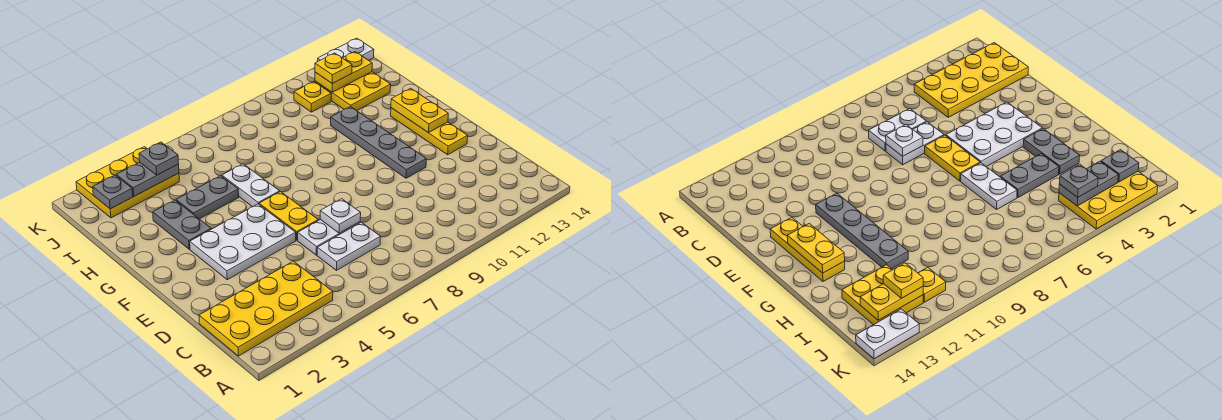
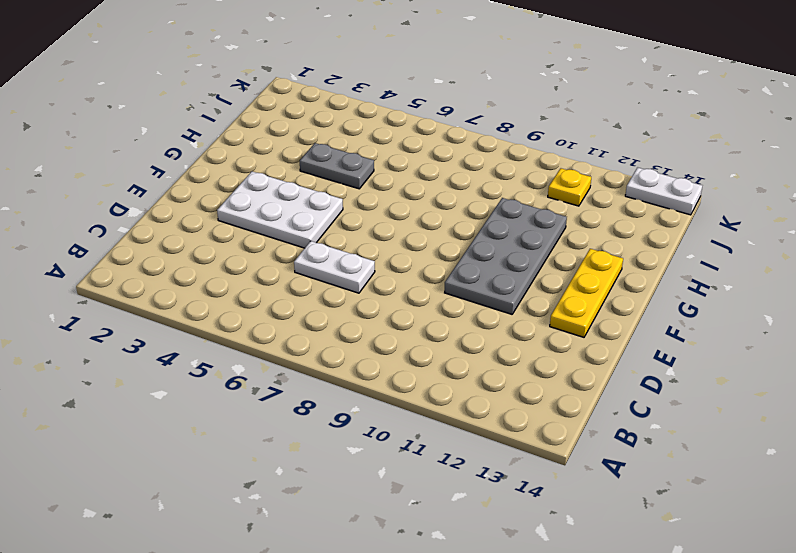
grey plate E10:H11 level 1 -> grey plate E11:H11 level 1
none -> yellow plate B1:C4 level 1
none -> white plate C6:C7 level 1
none -> yellow plate E6:F6 level 1

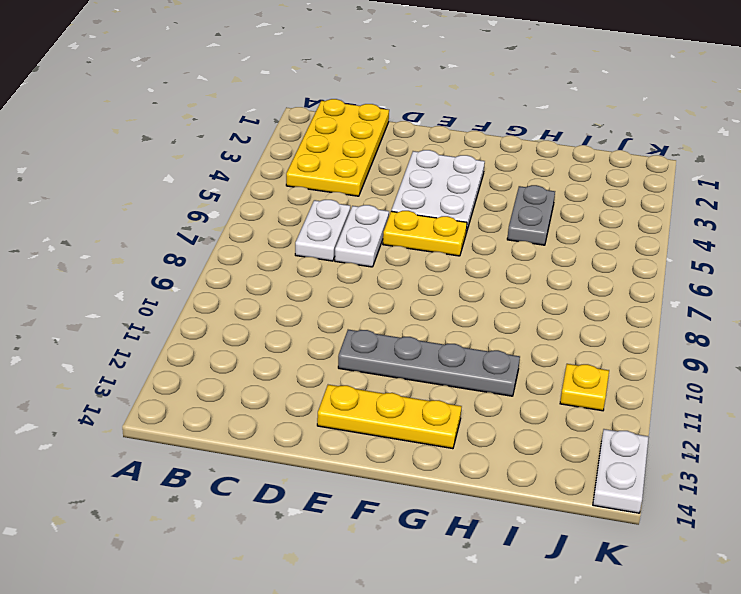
none -> grey plate G3:H3 level 1
none -> white plate G6:H6 level 1
none -> yellow plate I12:J13 level 1

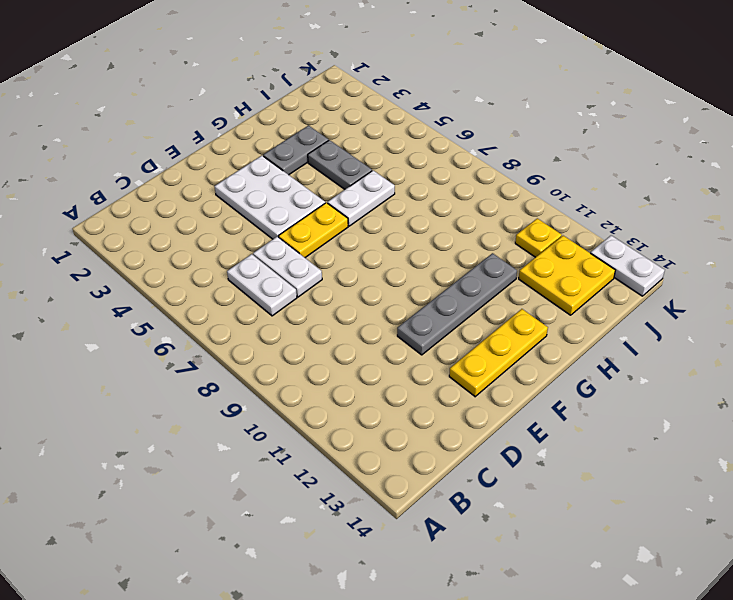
none -> yellow plate B1:C4 level 1
none -> yellow plate J2:K4 level 1
none -> white plate D7 level 2

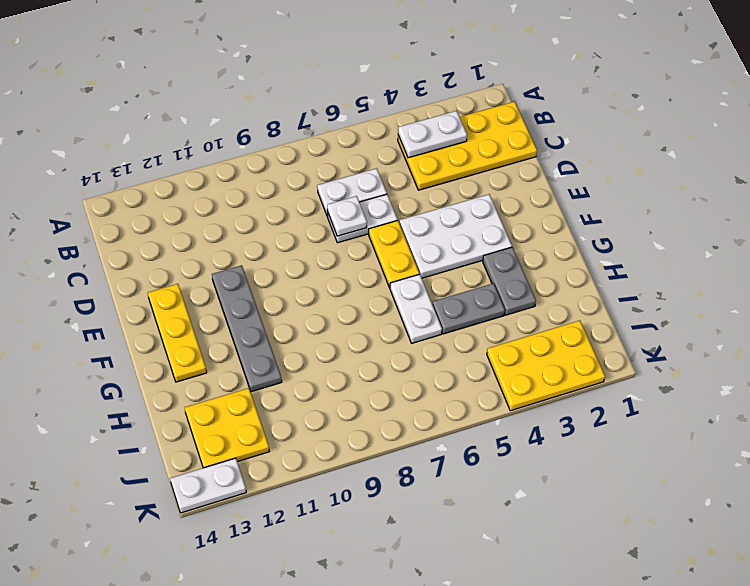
white plate B3:B4 level 2 -> none
none -> yellow plate J11 level 1
none -> yellow plate F13:G13 level 2
none -> grey plate J2 level 2

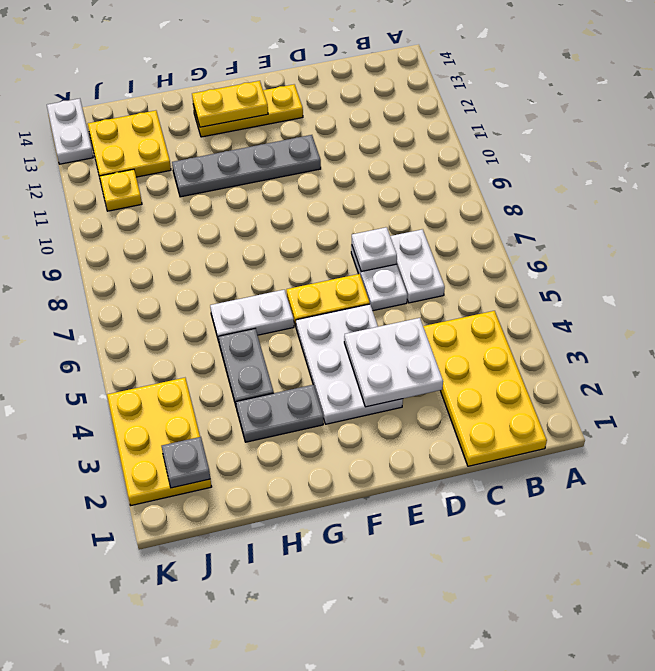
white plate D3:E4 level 2 -> none
none -> grey plate J3:J4 level 2
none -> yellow plate J12:J13 level 2
none -> grey plate J4 level 3

